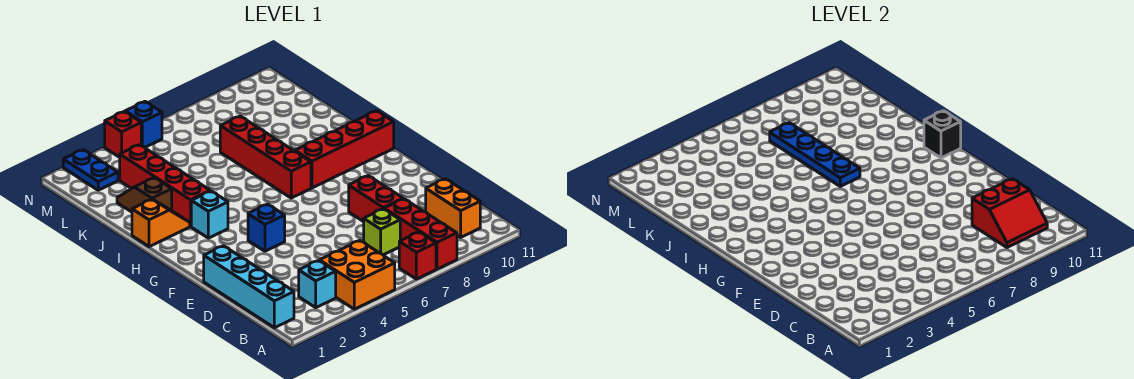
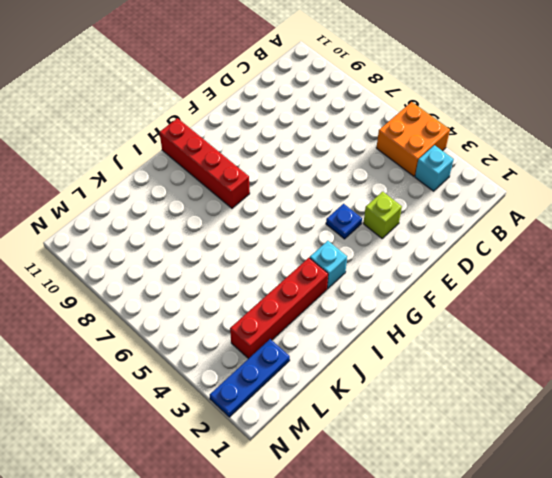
lime brick E3 level 1 -> lime brick C7 level 1
blue plate F4 level 1 -> blue brick F4 level 1
blue plate L2:N2 level 1 -> blue plate M2:N2 level 1
none -> red brick A7 level 1
none -> red brick A8:C8 level 1
none -> cyan brick B1:E1 level 1

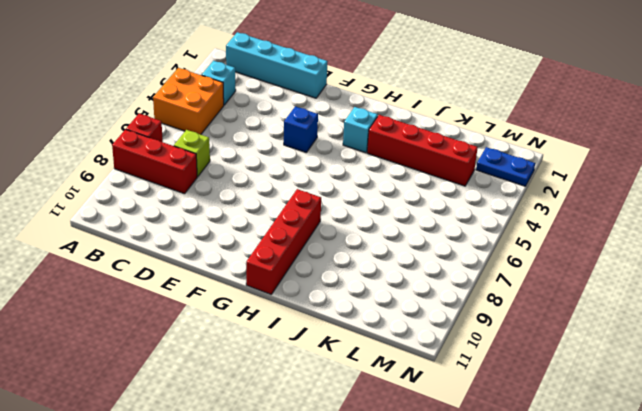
none -> orange brick B10:C10 level 1
none -> red brick D8:E8 level 1
none -> red brick H7:K7 level 1

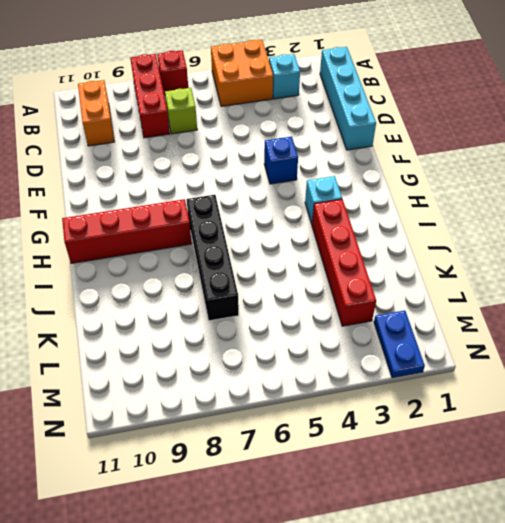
black brick H7:K7 level 1 -> red brick H7:K7 level 1
none -> red brick D8:E8 level 1
none -> orange slope I1:I2 level 1 top 1
none -> brown slope J2:K2 level 1 top J

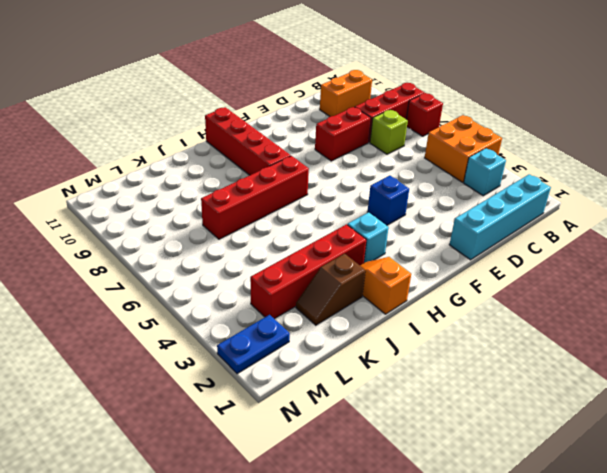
none -> red brick N4 level 1
none -> blue brick N5 level 1
none -> red slope B9:C10 level 2 top C

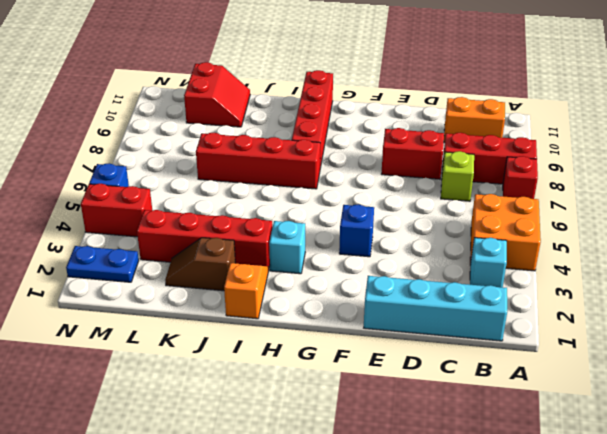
red slope K10:L11 level 1 top L -> red slope B9:C10 level 2 top C
red brick M4:N4 level 1 -> red brick N4 level 1
none -> black brick H11 level 2
none -> blue plate I7:L7 level 2

